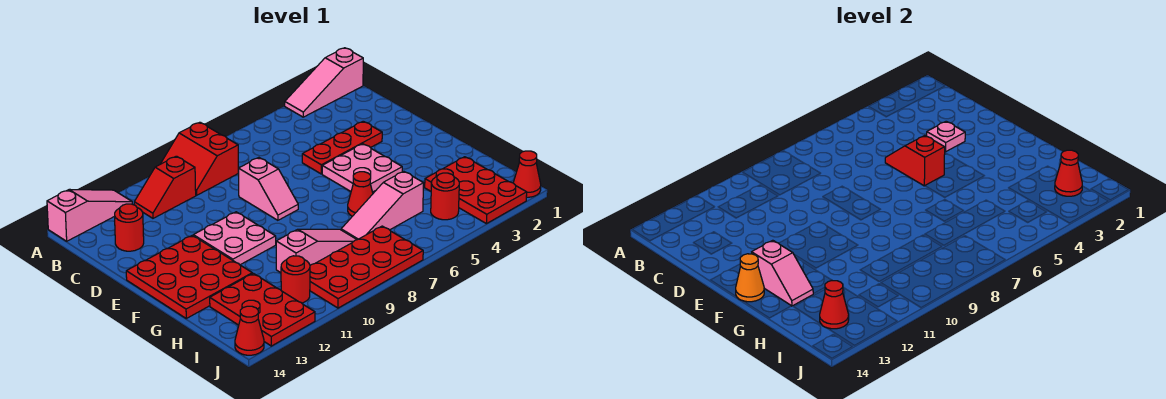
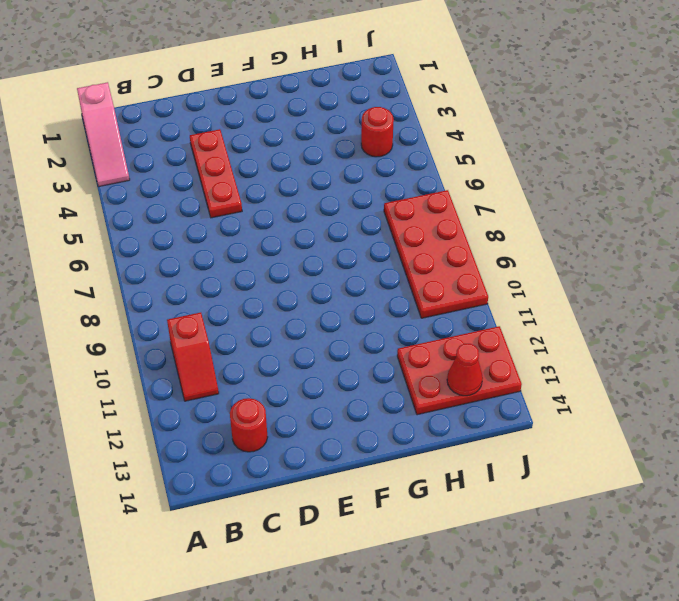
none -> red slope A8:B9 level 1 top 8
none -> pink slope A12:A14 level 1 top 14
none -> pink slope D8:E8 level 1 top D

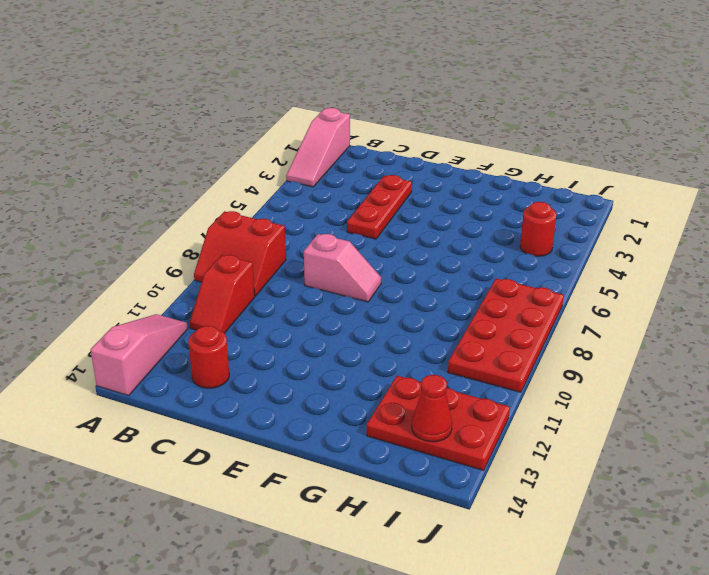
none -> pink plate E4:F5 level 1
none -> pink plate E10:F11 level 1
none -> red plate E12:G14 level 1

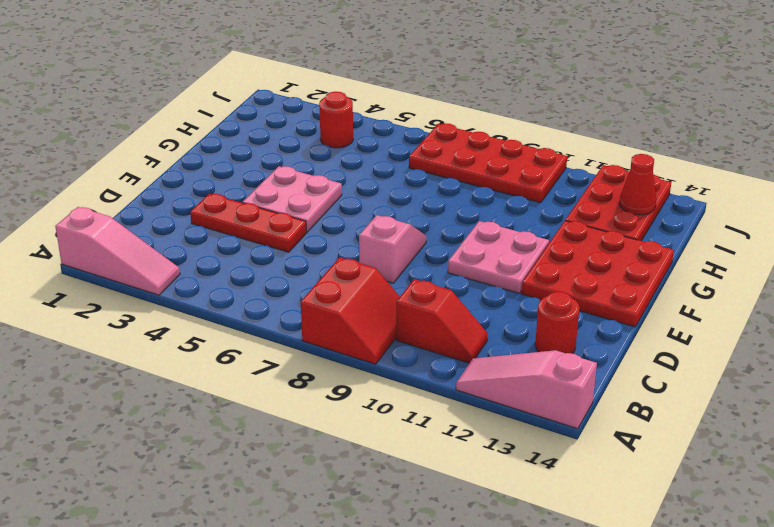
none -> red cone G6 level 1
none -> red plate H2:J3 level 1
none -> pink slope H5:H7 level 1 top 5

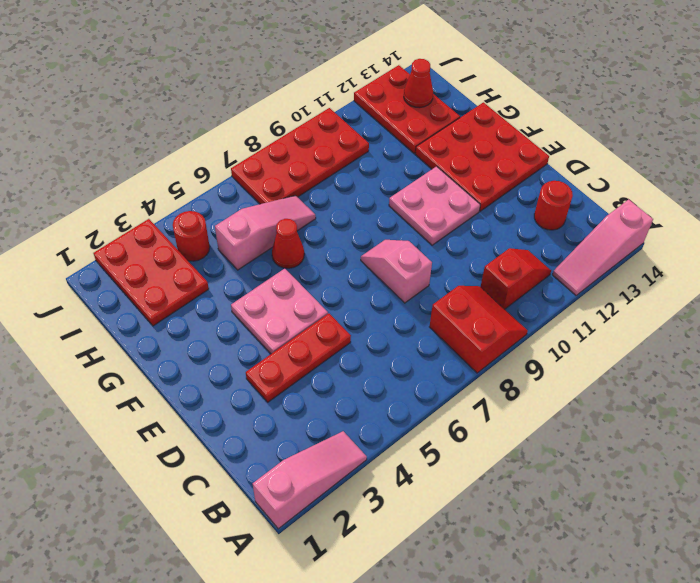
none -> pink slope H8:H10 level 1 top 10
none -> red round brick I11 level 1
none -> red cone J1 level 1

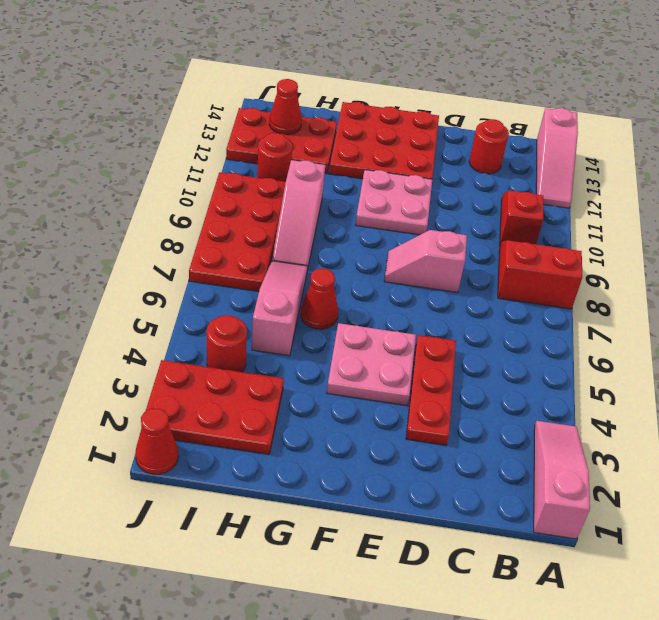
none -> red cone J14 level 1
none -> pink plate D3 level 2
none -> red slope D5:E5 level 2 top E

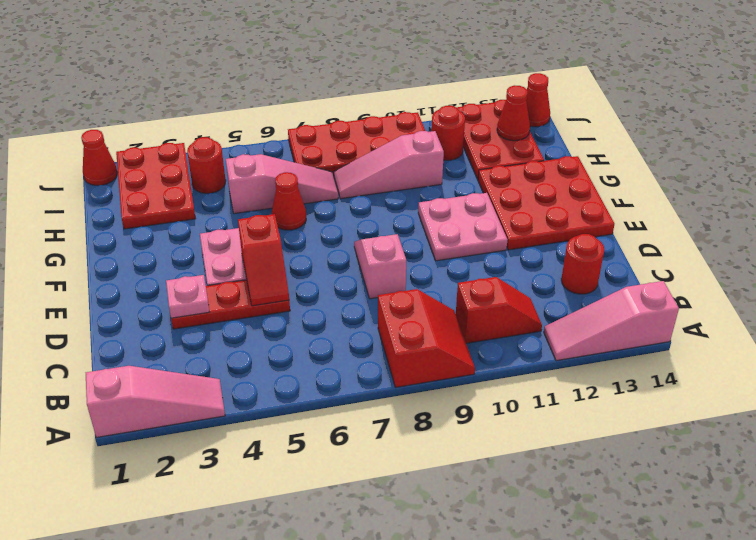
none -> pink slope F13:G13 level 2 top F
none -> orange cone F14 level 2
none -> red cone I2 level 2

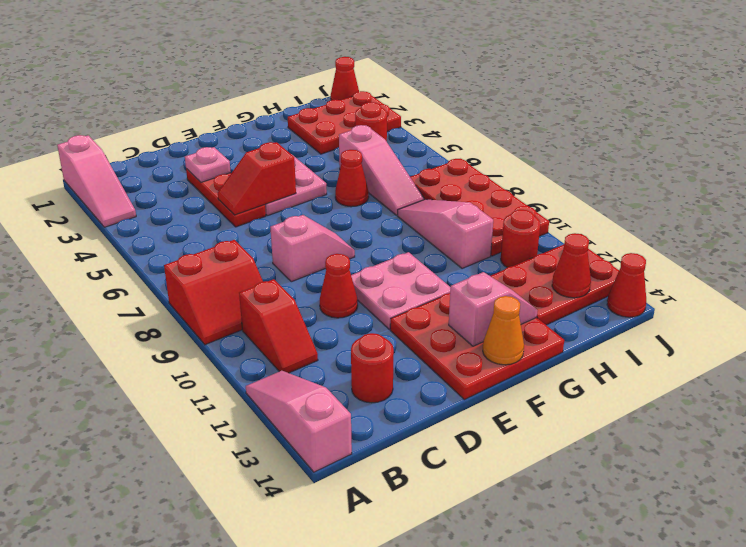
red cone D10 level 1 -> red cone I2 level 2

